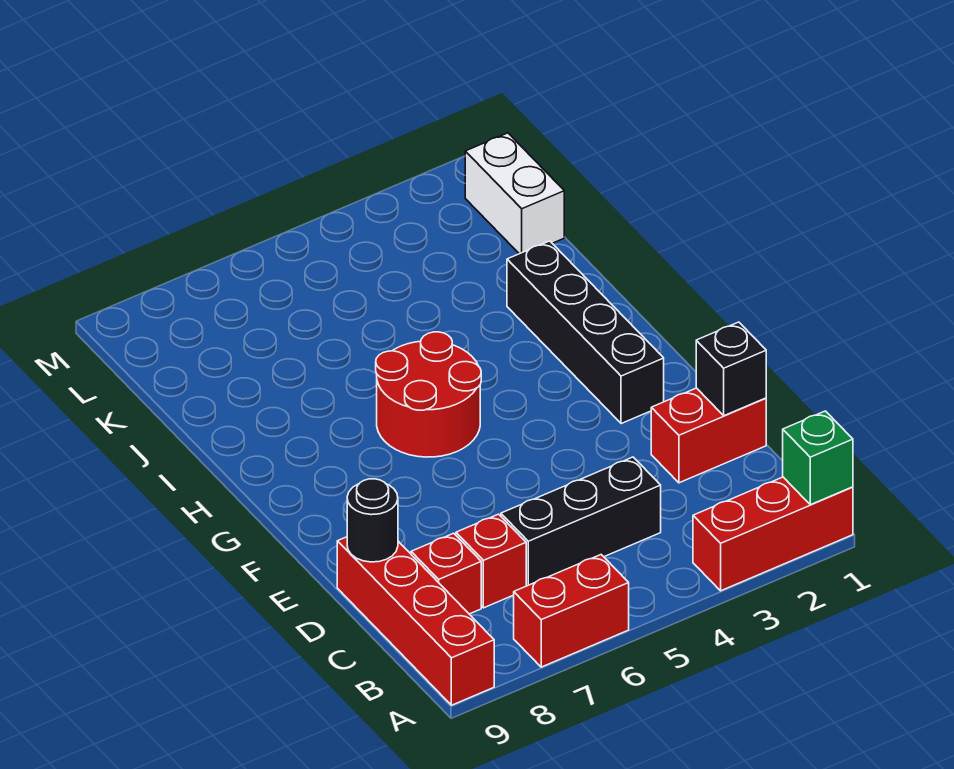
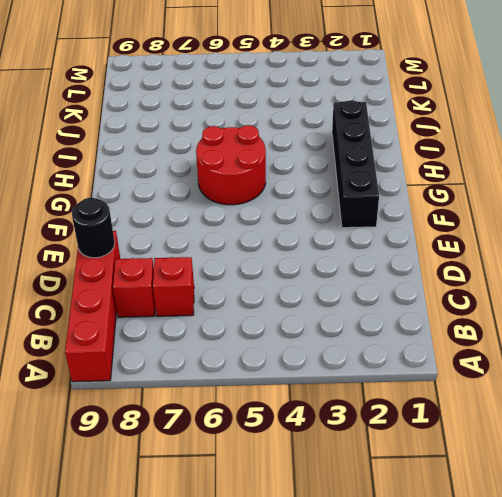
none -> red brick A1:A3 level 1
none -> red brick A6:A7 level 1
none -> black brick C4:C6 level 1

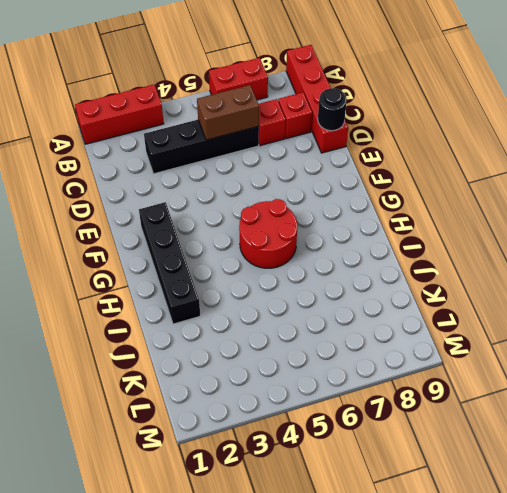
black brick C3:C6 level 1 -> black brick C4:C6 level 1
brown brick C5:C6 level 2 -> none
none -> red brick D1:D2 level 1
none -> white brick K1:L1 level 1
none -> green brick A1 level 2

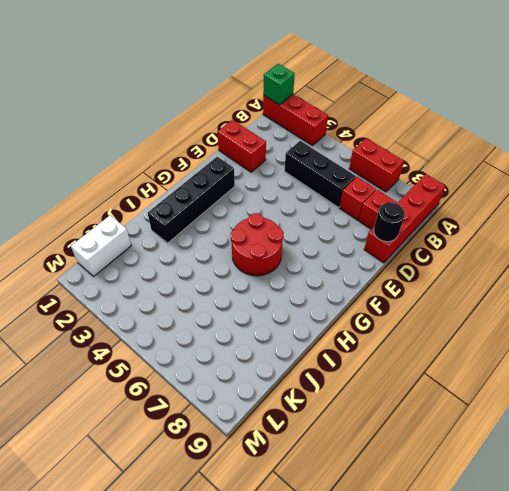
none -> black brick D1 level 2

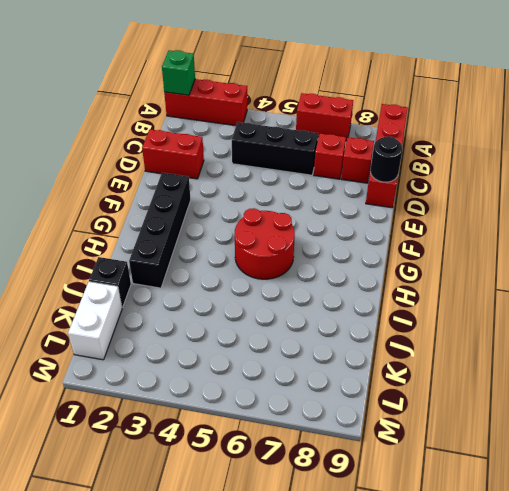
black brick J1 level 1 -> black brick D1 level 2

